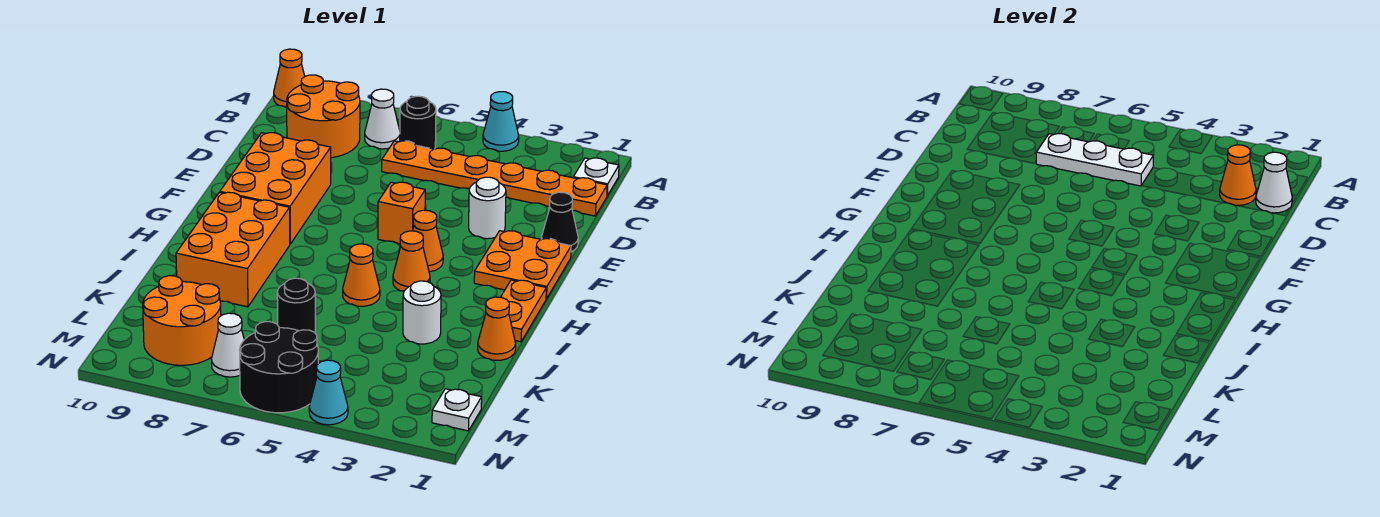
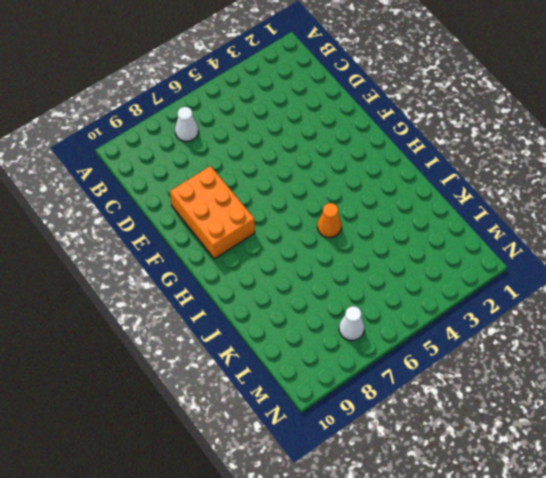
none -> cyan cone A4 level 1
none -> orange cone A10 level 1
none -> white plate B1 level 1

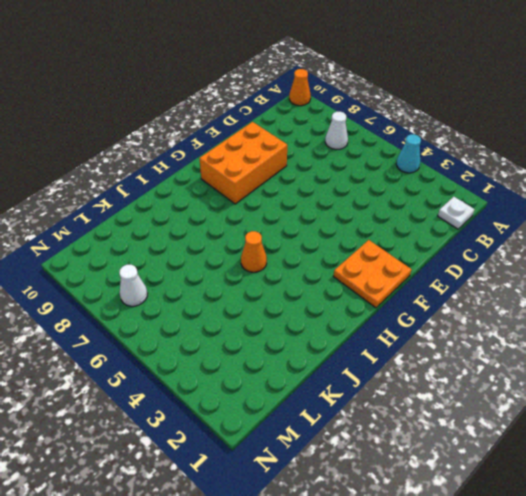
none -> black round brick B6 level 1
none -> orange round brick B8:C9 level 1
none -> orange plate C1:C6 level 1

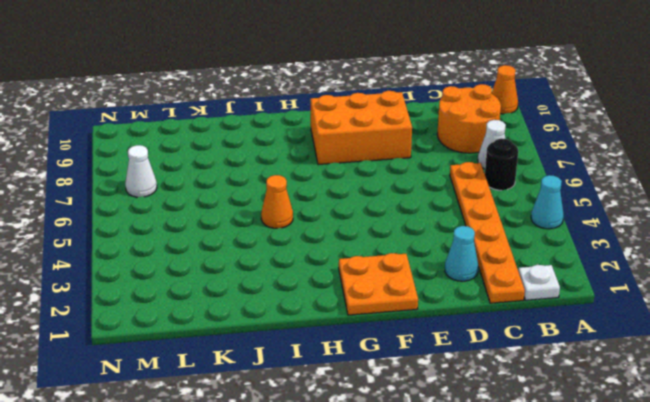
cyan cone D2 level 1 -> cyan cone N4 level 1
none -> black cone E1 level 1
none -> white round brick E3 level 1
none -> orange brick F5 level 1

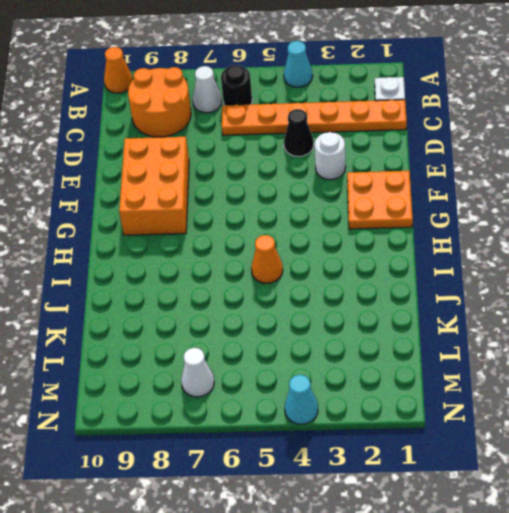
black cone D4 level 1 -> black cone E1 level 1
none -> orange brick F5 level 1
none -> orange cone G4 level 1
none -> orange plate H1:I1 level 1

